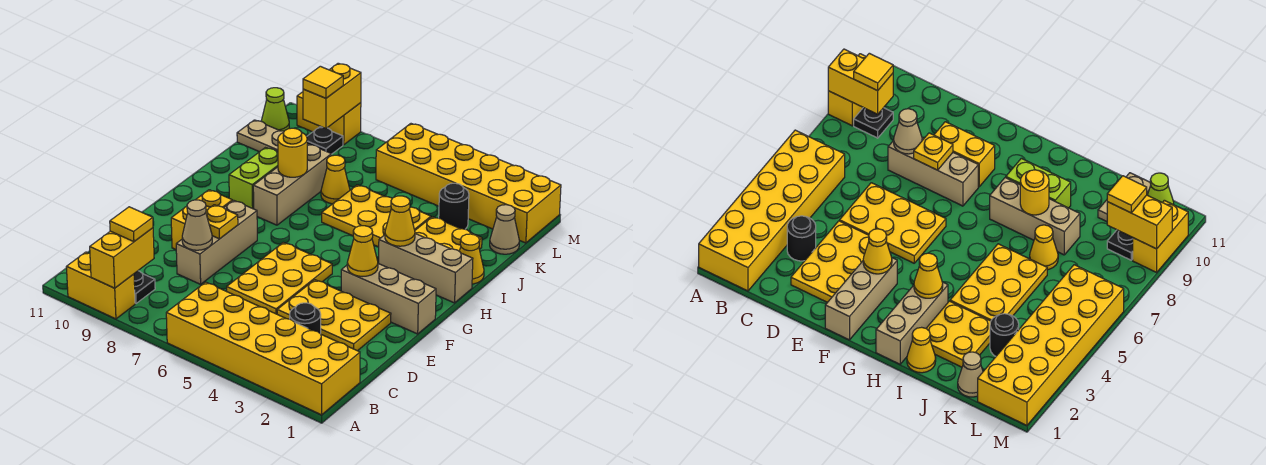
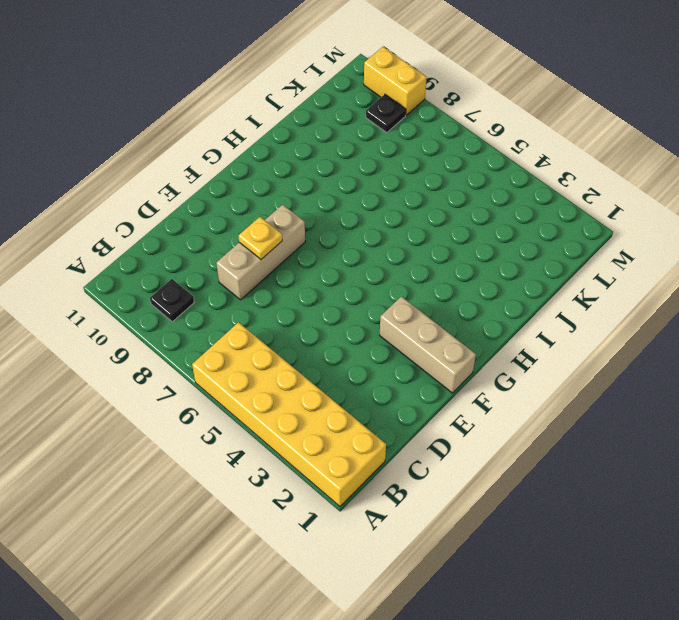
none -> yellow brick A9:A10 level 1
none -> black round brick C3 level 1
none -> yellow plate D2:E4 level 1
none -> yellow plate D5:F6 level 1

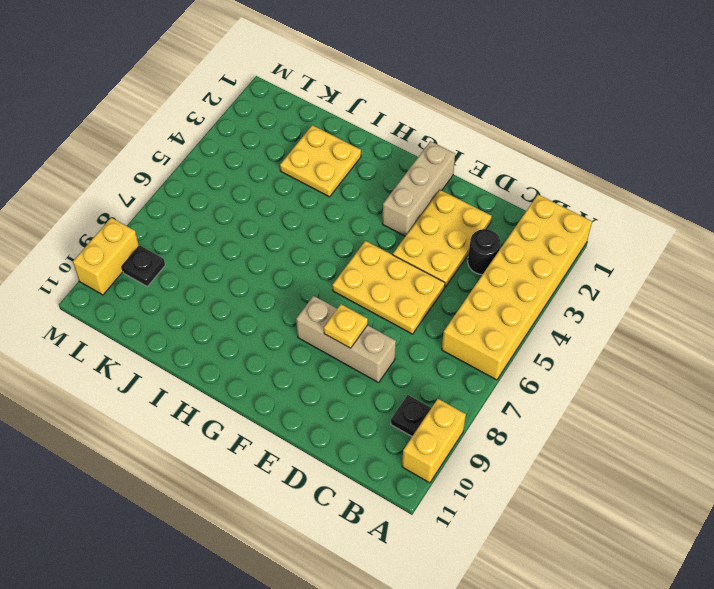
none -> yellow brick E9:F9 level 1
none -> tan brick H1:H3 level 1
none -> tan brick H8:J8 level 1
none -> lime brick H9:I9 level 1

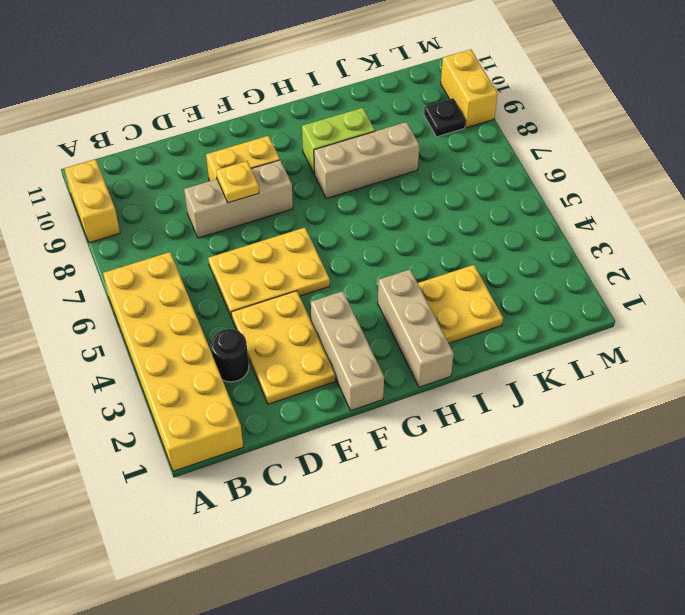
none -> black plate B9 level 1
none -> yellow cone I1 level 1
none -> yellow plate I4:J6 level 1
none -> yellow cone J7 level 1

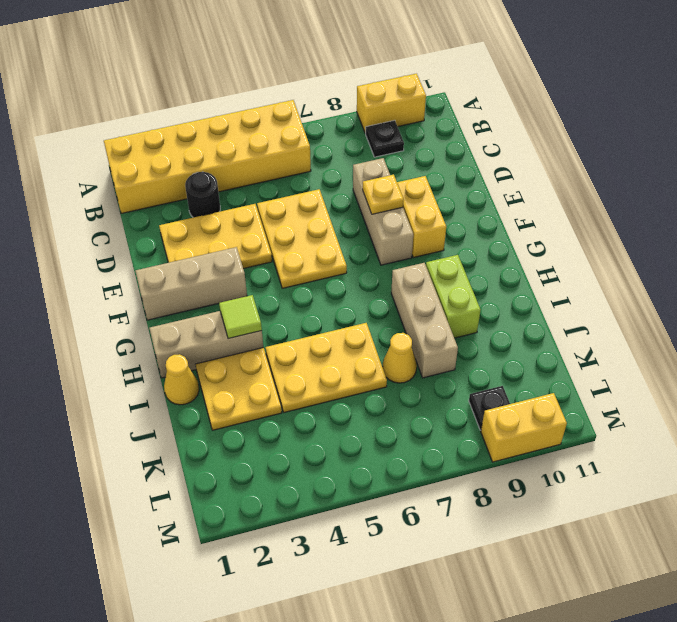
lime tile H3 level 2 -> yellow cone H3 level 2
none -> tan cone K1 level 1
none -> black round brick K3 level 1
none -> tan plate K10:K11 level 1
none -> yellow brick L1:M6 level 1

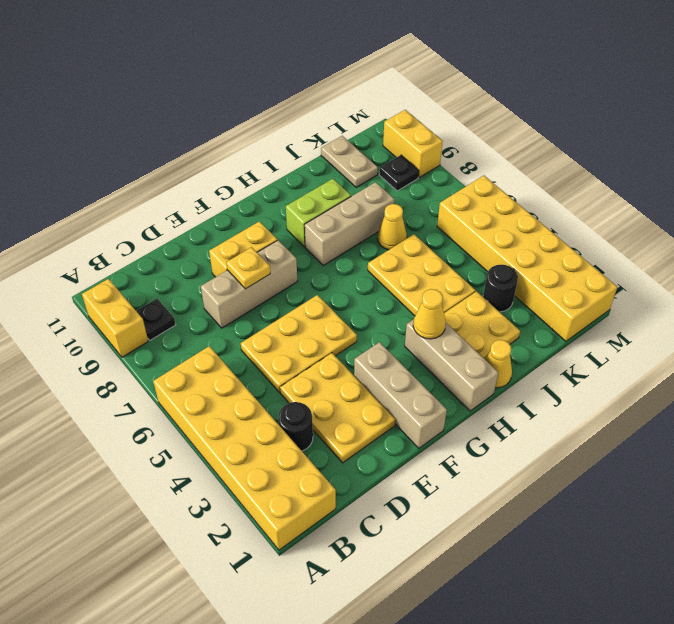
none -> tan cone K1 level 1
none -> lime cone L11 level 1
none -> yellow brick A9:B9 level 2
none -> tan cone D8 level 2

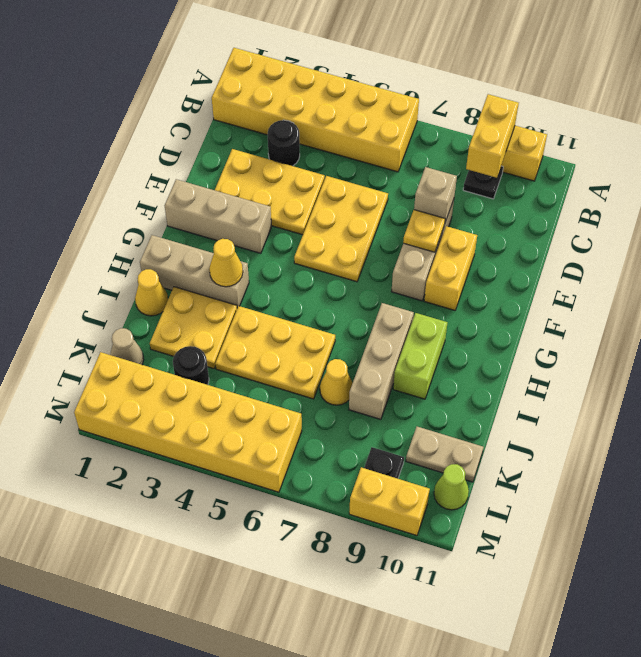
tan brick D8 level 2 -> tan cone D8 level 2
none -> yellow cone F3 level 2
none -> yellow round brick I8 level 2
none -> yellow brick L9:M9 level 2
none -> yellow tile B9 level 3

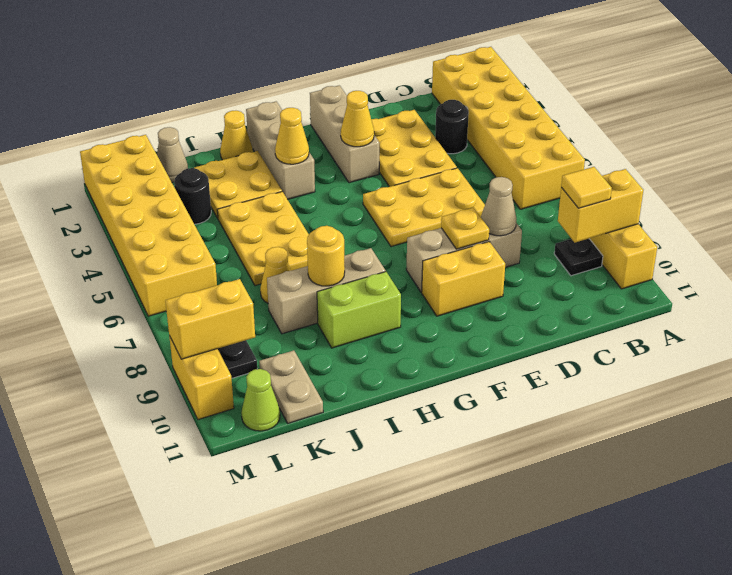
none -> yellow tile L9 level 3

